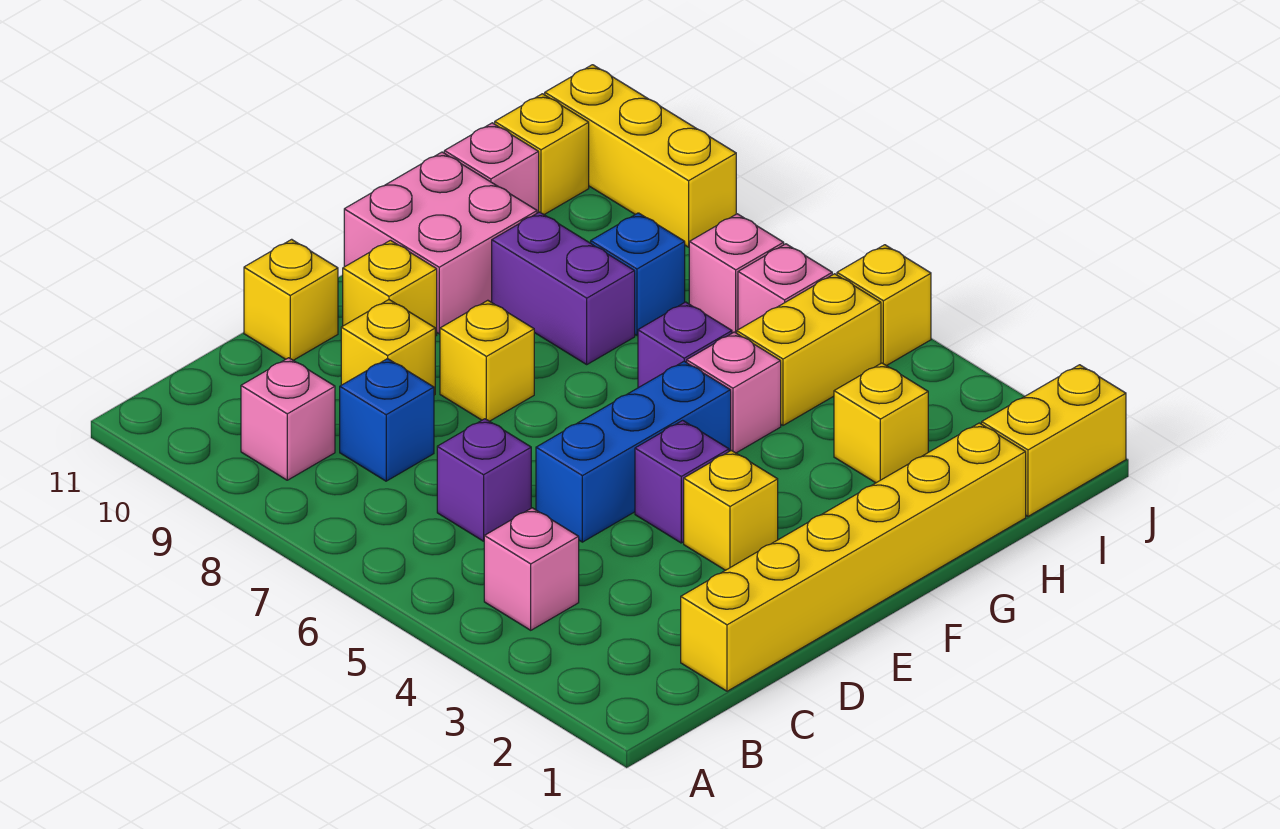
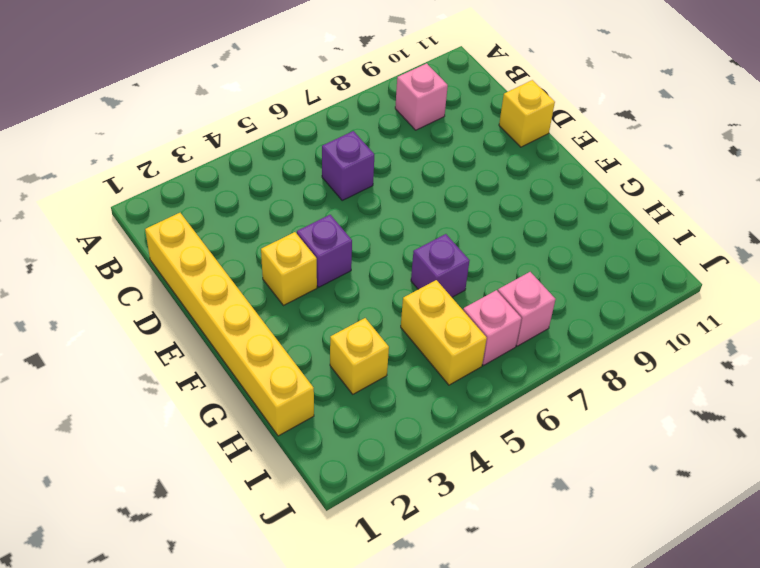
none -> pink brick B4 level 1
none -> blue brick C8 level 1
none -> blue brick D5:F5 level 1

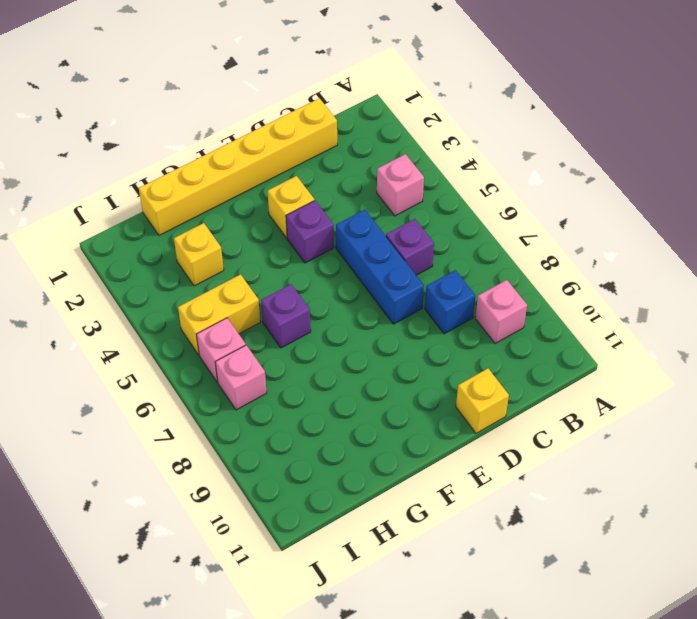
blue brick D5:D7 level 1 -> blue brick D5:F5 level 1
none -> yellow brick D9 level 1
none -> yellow brick E8 level 1
none -> yellow brick E10 level 1

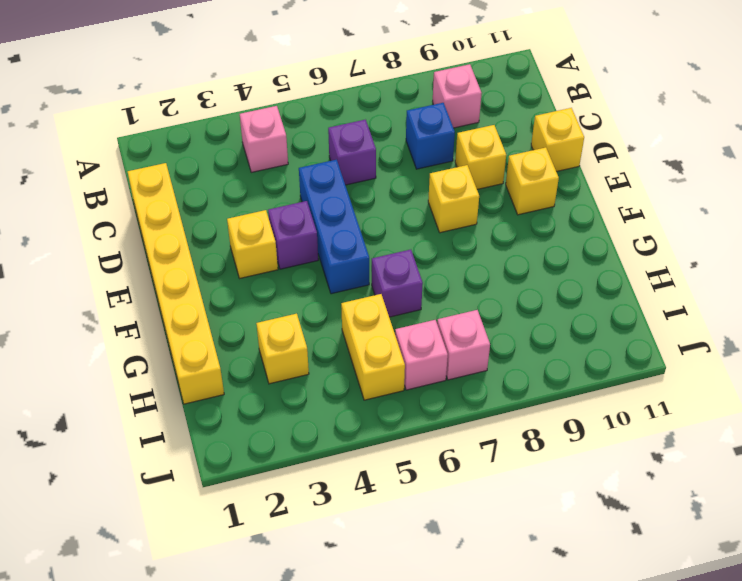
none -> pink brick F10:G11 level 1
none -> pink brick G5 level 1
none -> purple brick G8:G9 level 1

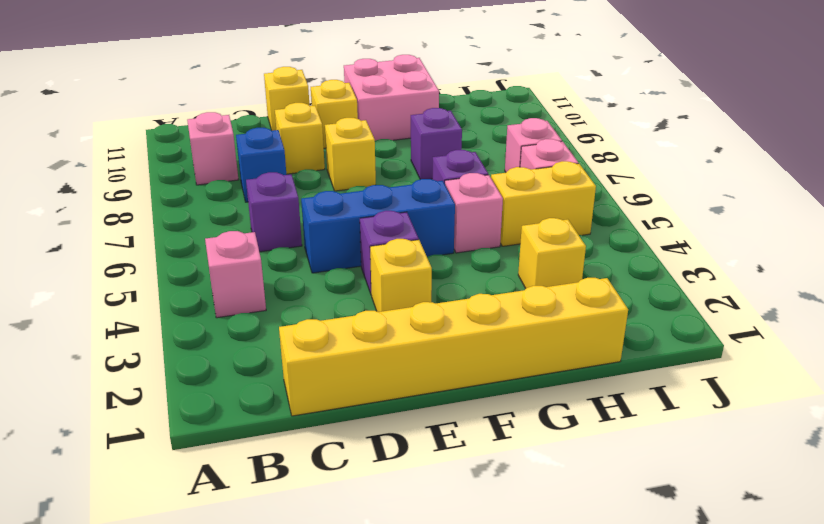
purple brick G8 level 1 -> purple brick G8:G9 level 1
none -> blue brick H8 level 1
none -> pink brick H11 level 1
none -> yellow brick I1:J1 level 1

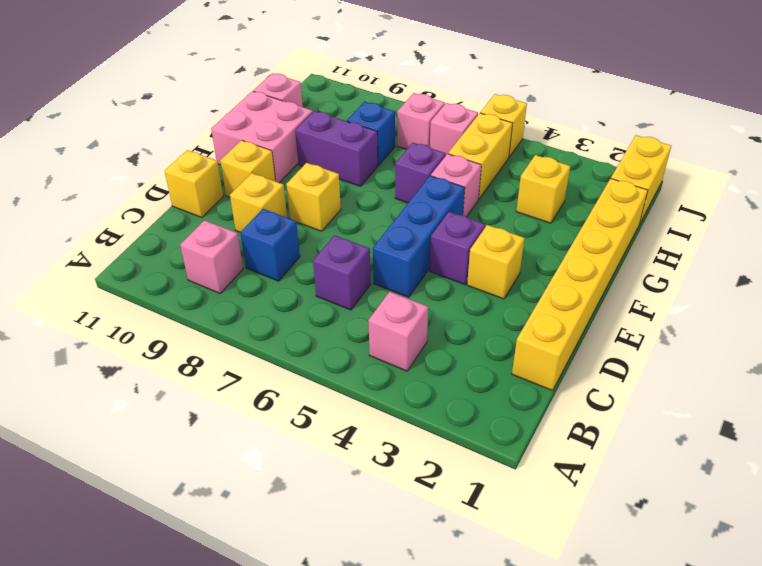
none -> yellow brick I11 level 1
none -> yellow brick J9:J11 level 1

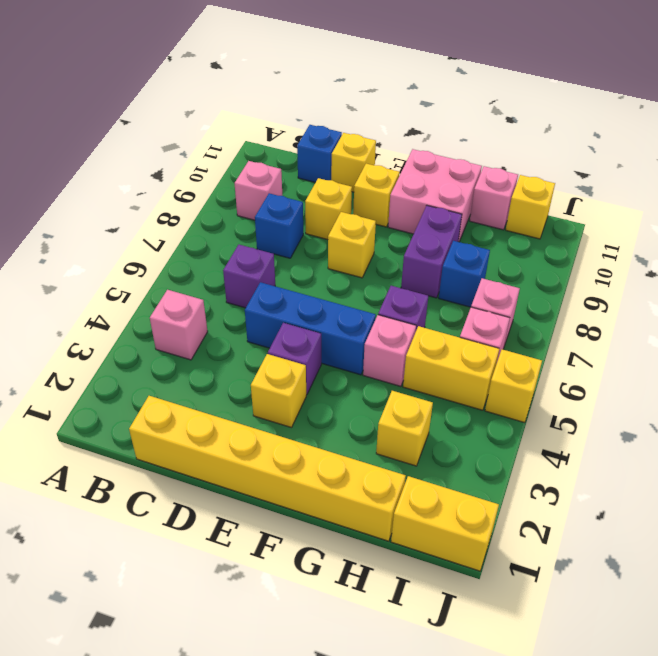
blue brick C11 level 1 -> none
none -> yellow brick J9:J11 level 1

